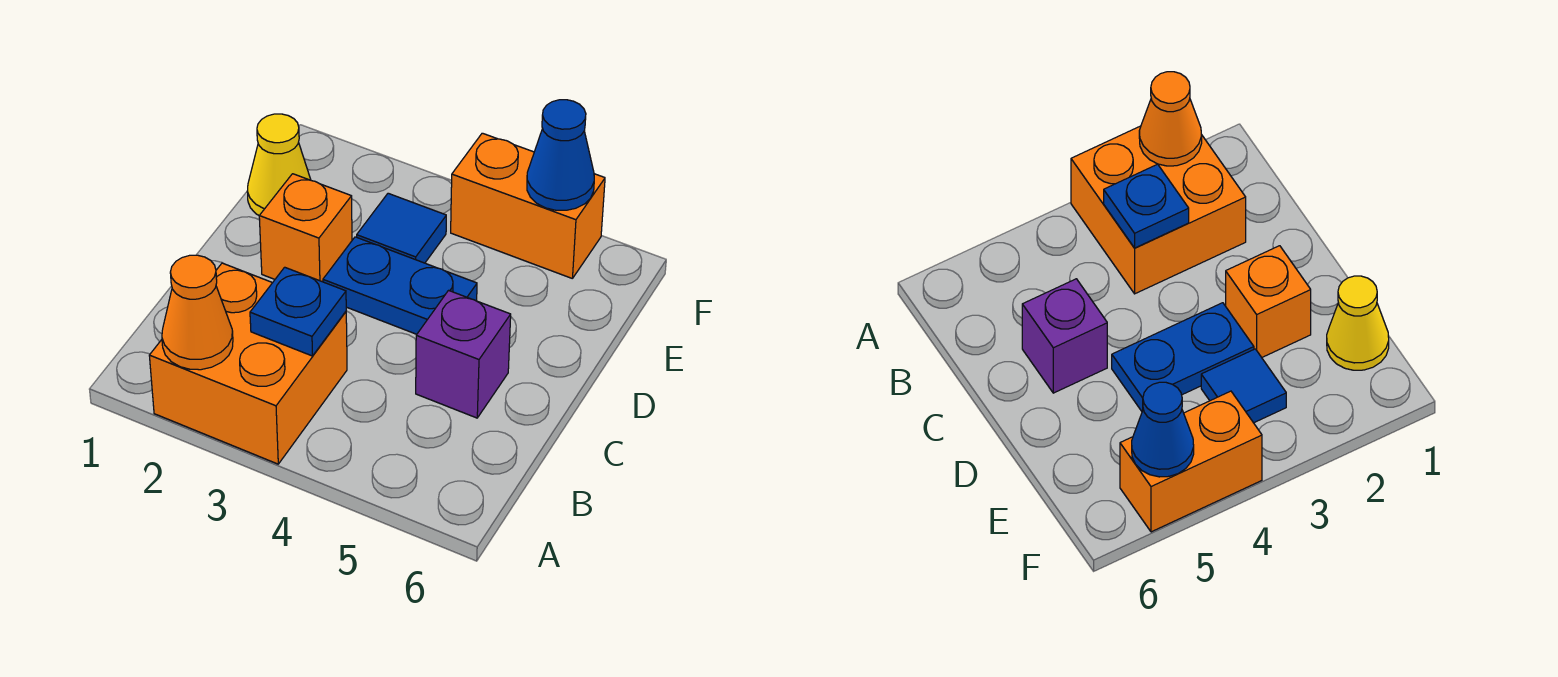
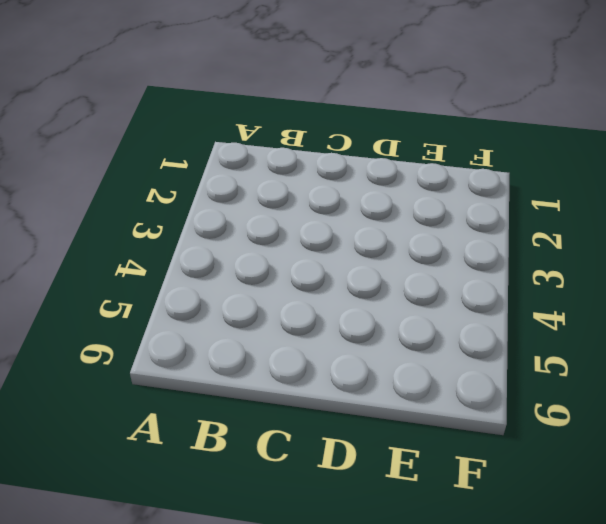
none -> orange brick A2:B3 level 1
none -> purple brick C5 level 1

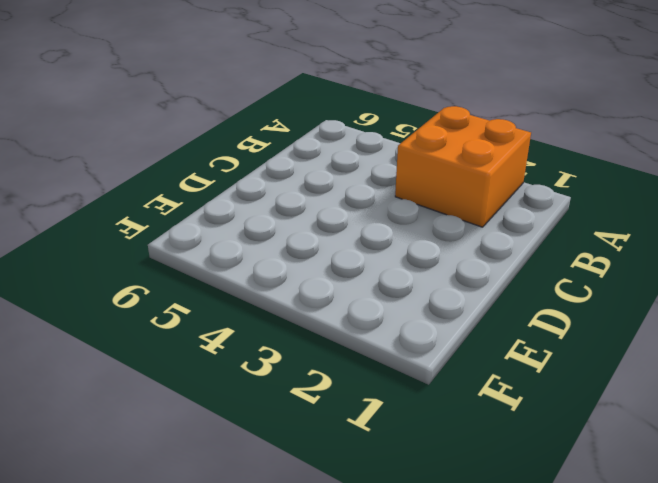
none -> purple brick C5 level 1
none -> orange brick D2 level 1

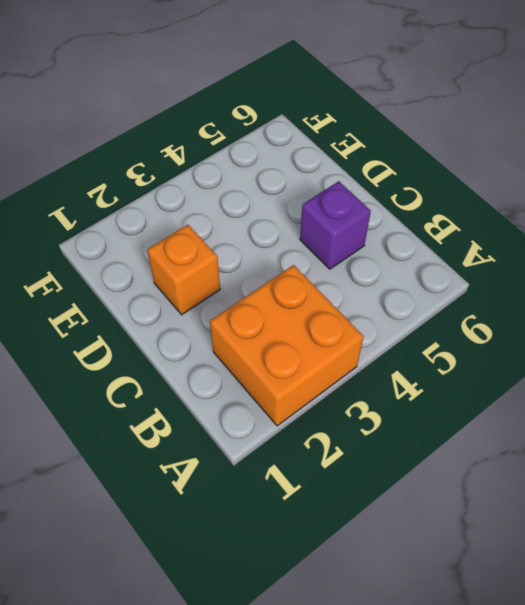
none -> blue plate D3:D4 level 1
none -> yellow cone E1 level 1

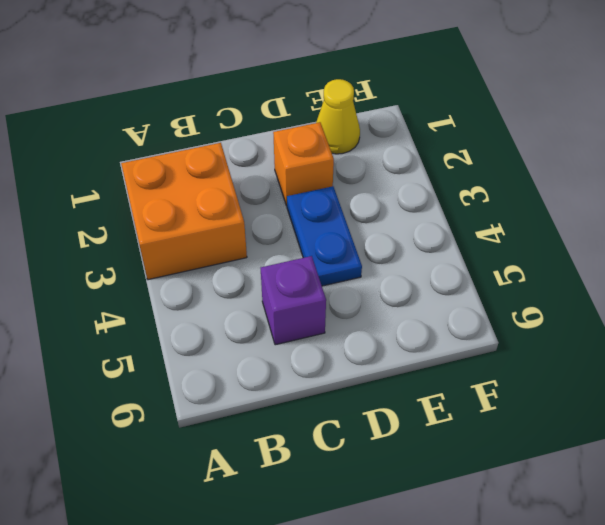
none -> blue tile E3 level 1
none -> orange brick F4:F5 level 1

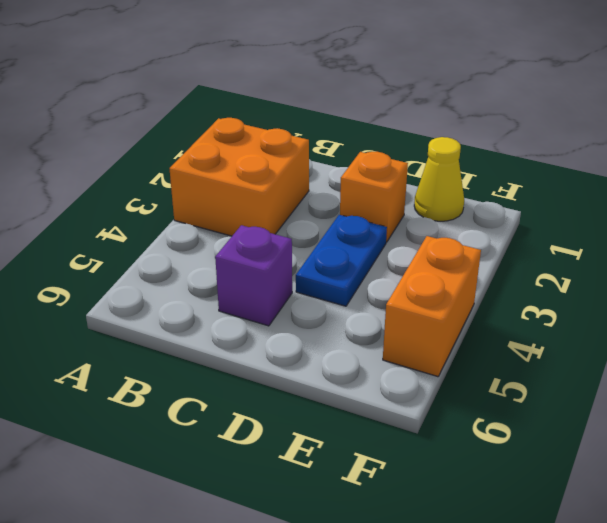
none -> blue tile E3 level 1
none -> orange cone A2 level 2

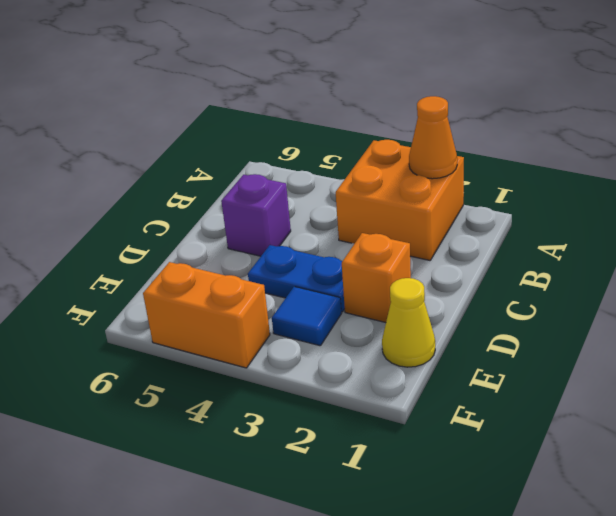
none -> blue plate B3 level 2
none -> blue cone F5 level 2

